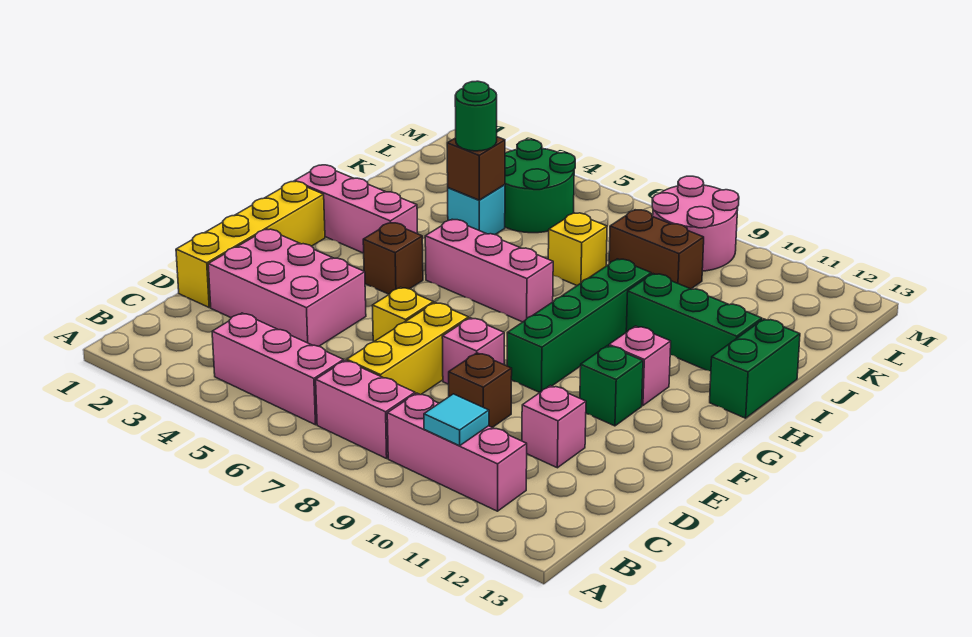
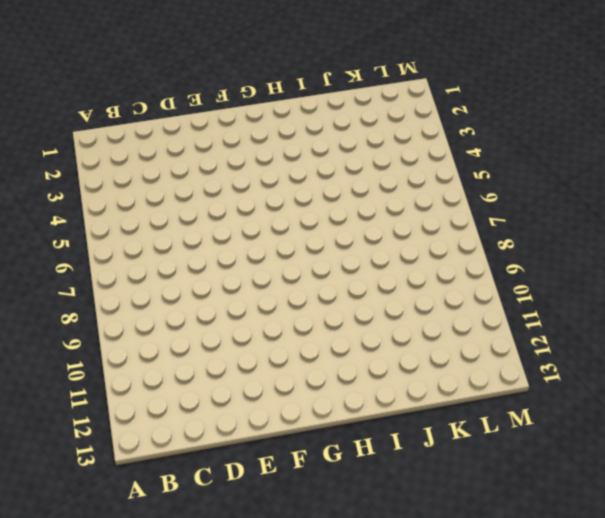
none -> pink brick B4:B6 level 1
none -> pink brick B7:B8 level 1
none -> pink brick B9:B11 level 1

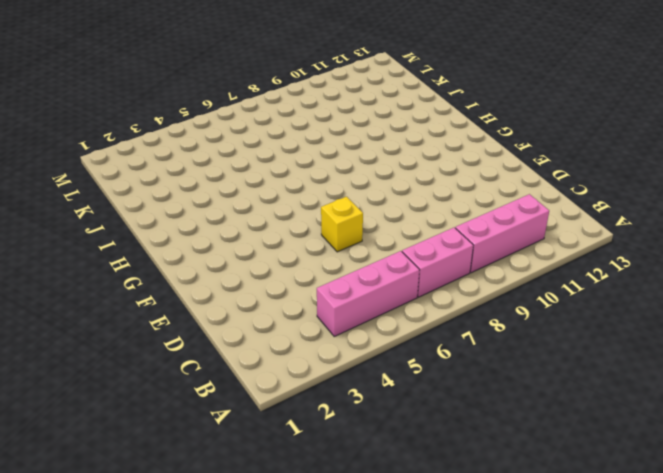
none -> yellow brick C7:E7 level 1
none -> yellow brick D1:G1 level 1
none -> pink brick D2:E4 level 1

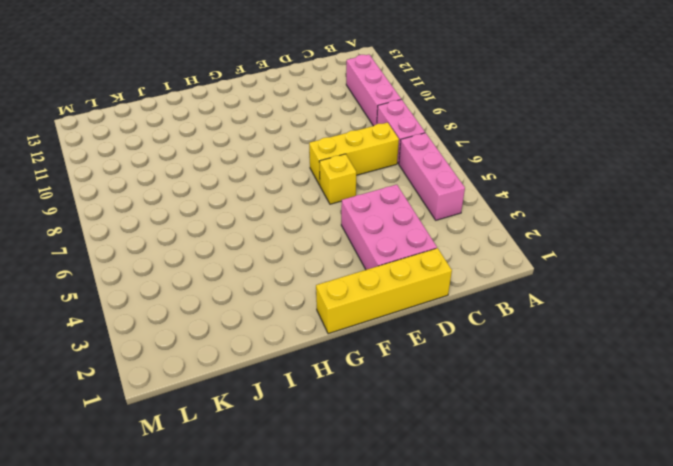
none -> brown brick D9 level 1
none -> pink brick D11 level 1
none -> pink brick E8 level 1

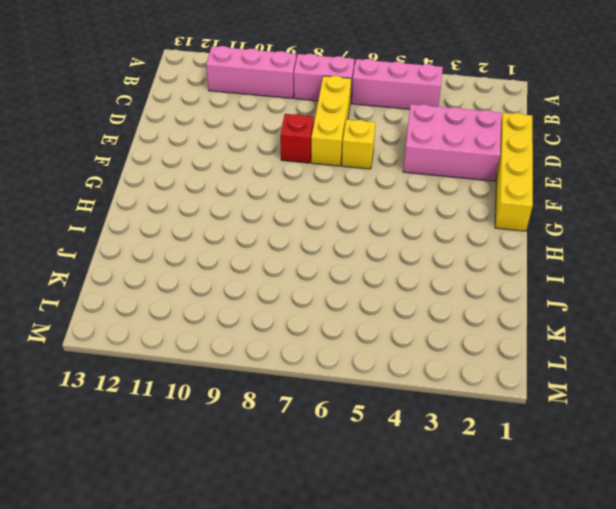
red brick E8 level 1 -> pink brick E8 level 1
none -> brown brick D9 level 1
none -> pink brick D11 level 1
none -> green brick F9:I9 level 1

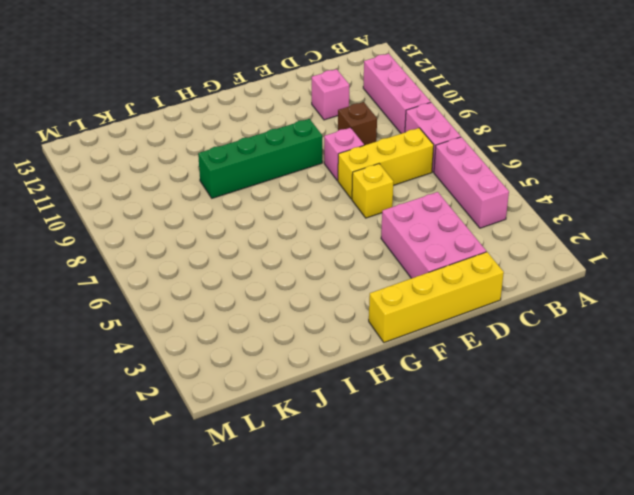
none -> green brick F11 level 1
none -> brown brick G4 level 1
none -> pink brick G11 level 1

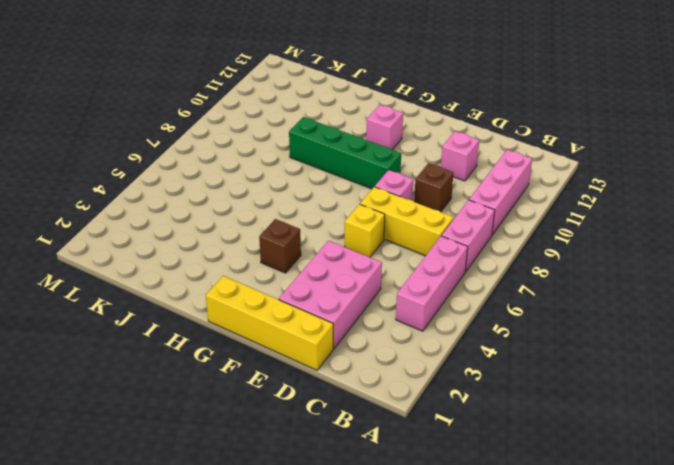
none -> green brick F11 level 1
none -> pink brick H1:H3 level 1
none -> pink brick H5:H7 level 1

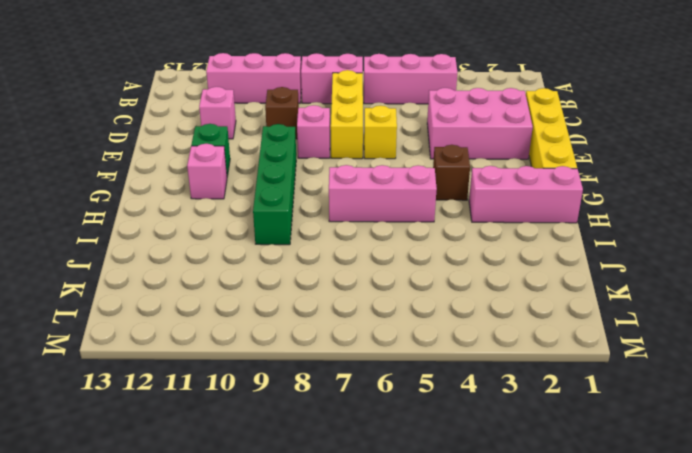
none -> green brick H13:I13 level 1
none -> green brick I10:I12 level 1
none -> cyan brick J4 level 1

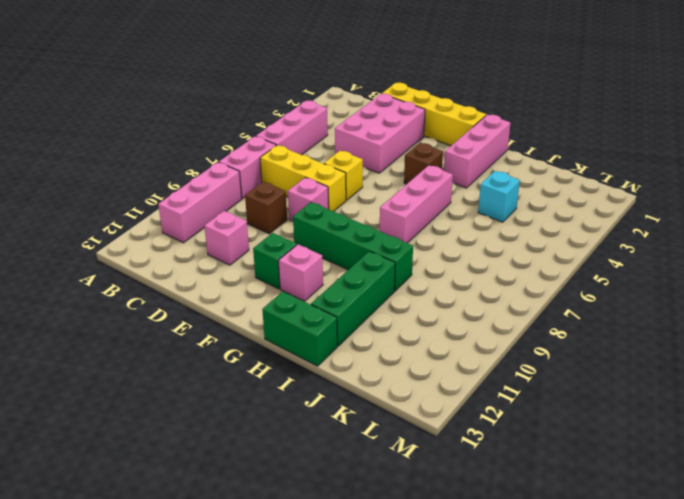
none -> yellow brick J7 level 1
none -> green round brick K4:L5 level 1
none -> brown brick K8:K9 level 1

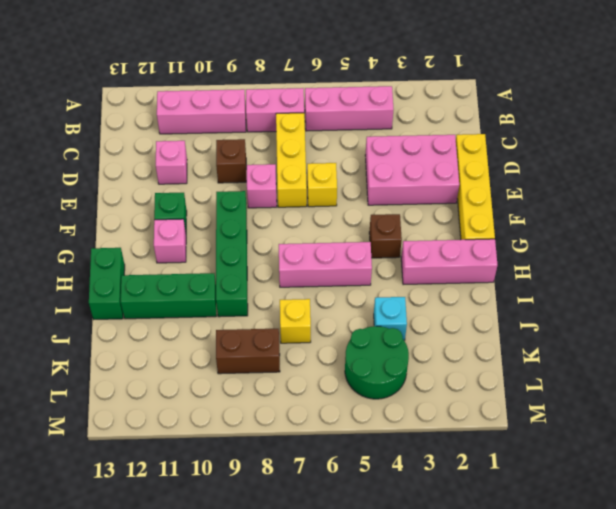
none -> pink round brick L8:M9 level 1
none -> cyan tile B10 level 2
none -> brown brick J4 level 2

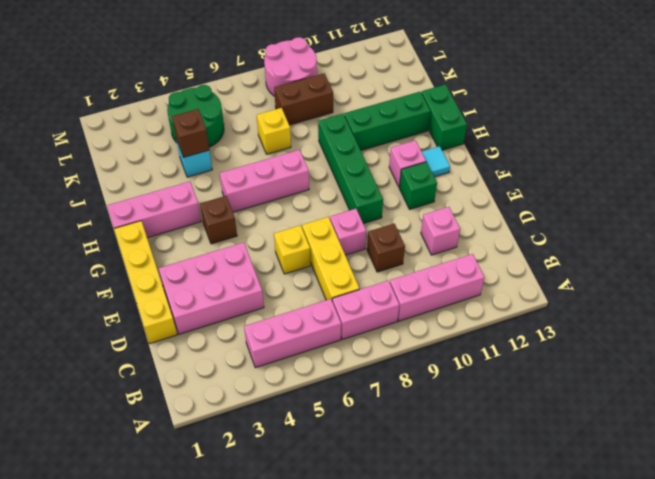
cyan tile G12 level 1 -> cyan tile B10 level 2
none -> green round brick J4 level 3

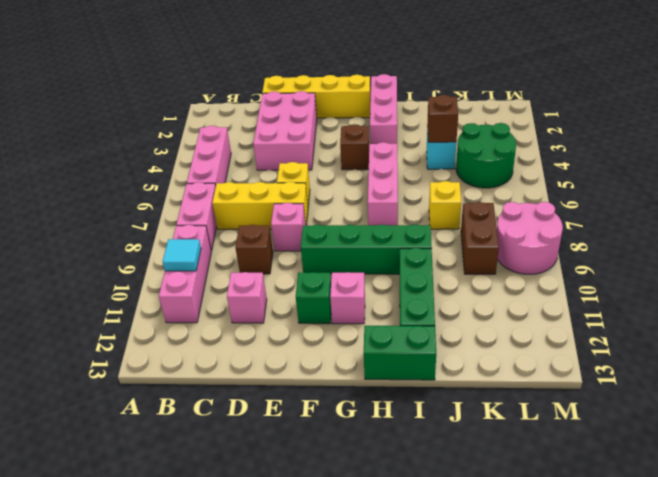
none -> green round brick J4 level 3

